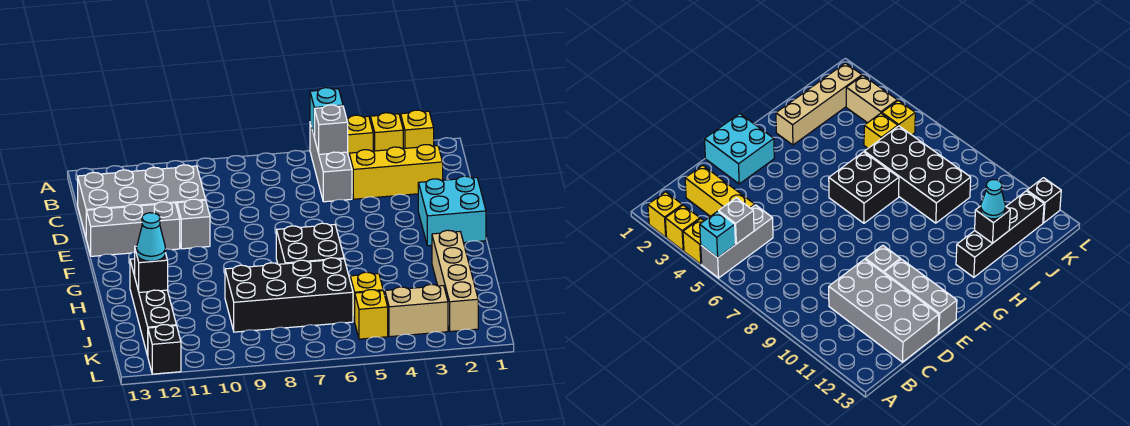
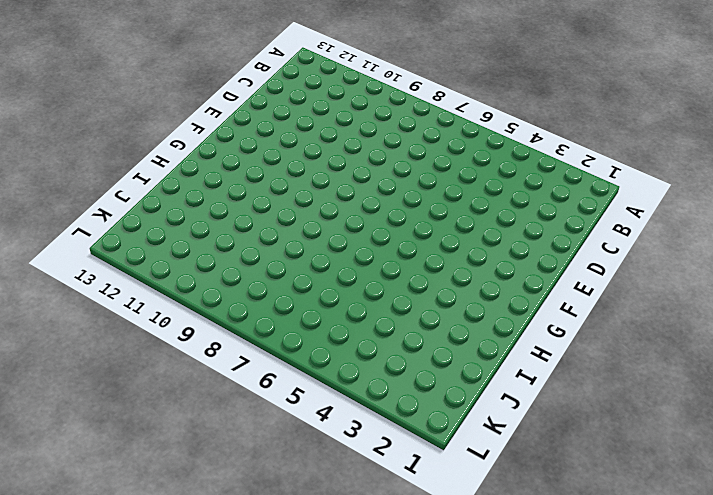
none -> yellow brick A2 level 1
none -> yellow brick A3 level 1
none -> yellow brick A4 level 1

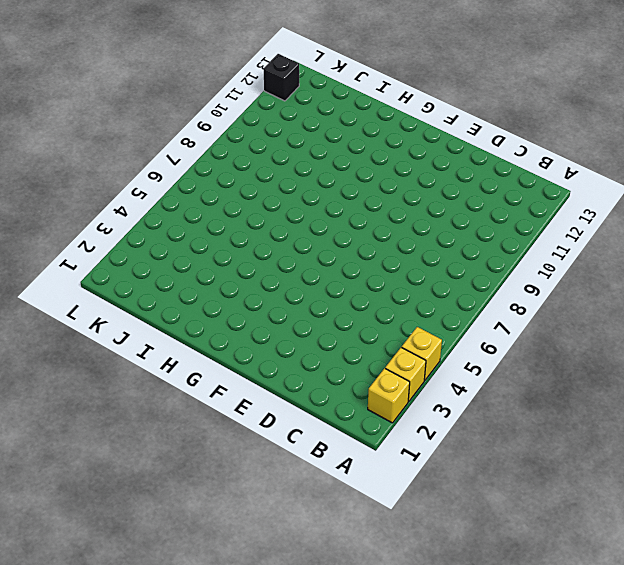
none -> grey brick A5:C5 level 1
none -> yellow brick C2:C4 level 1
none -> grey brick C10:D13 level 1

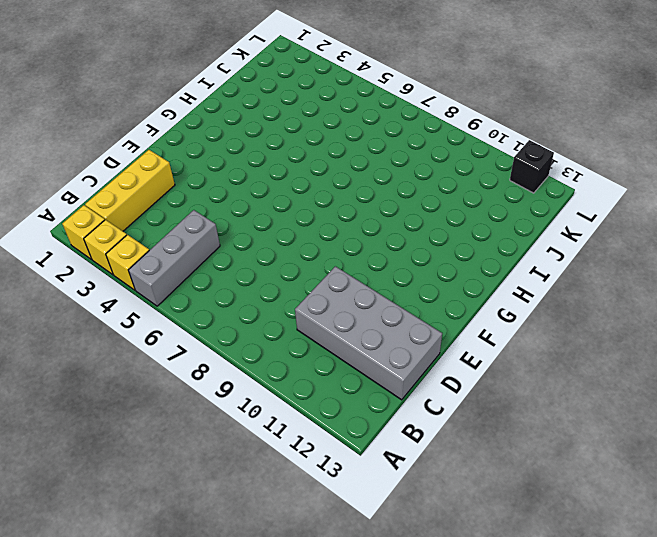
yellow brick B2:D2 level 1 -> yellow brick C2:C4 level 1
none -> cyan brick E1:F2 level 1
none -> grey brick E10 level 1
none -> grey brick E11:E13 level 1

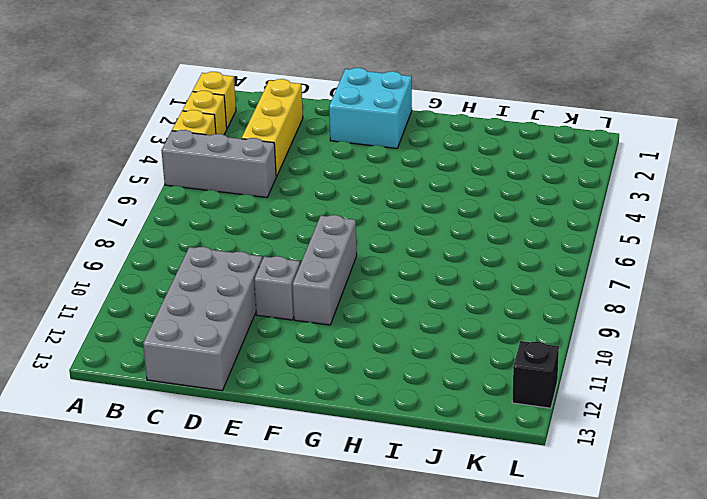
grey brick F8:F10 level 1 -> grey brick E11:E13 level 1
none -> black brick G6:H7 level 1
none -> tan brick H2:K2 level 1
none -> black brick H12:K12 level 1

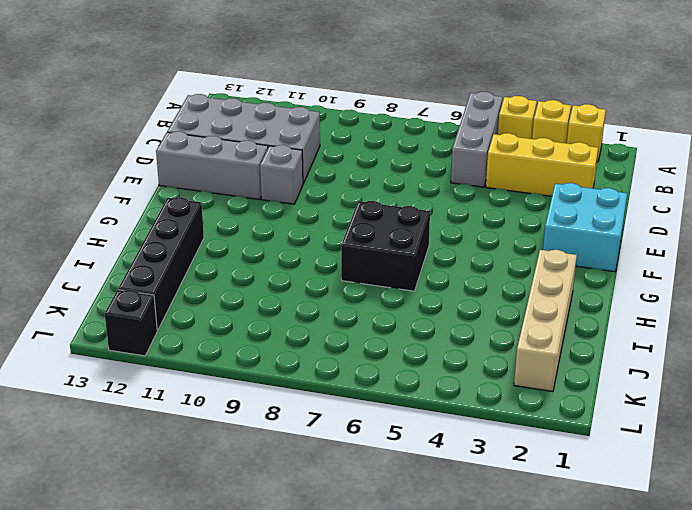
none -> black brick I6:J9 level 1
none -> yellow brick J5 level 1
none -> tan brick K3:K4 level 1

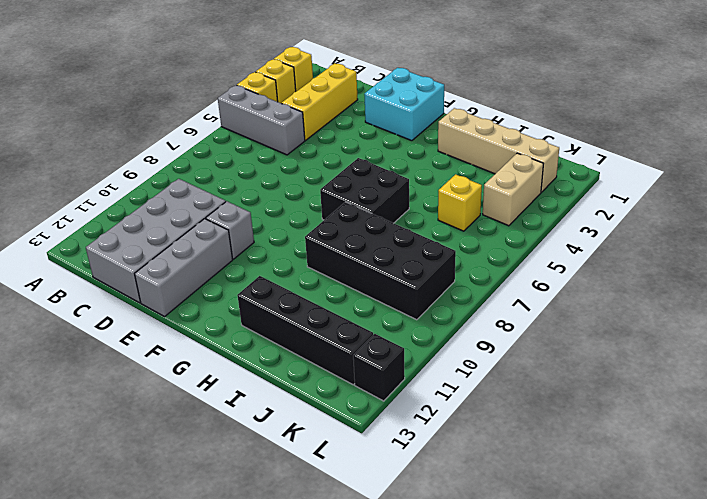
black brick H8:K9 level 1 -> black brick I6:J9 level 1
none -> yellow brick K5 level 1
none -> cyan brick A5 level 2
none -> grey brick B5 level 2

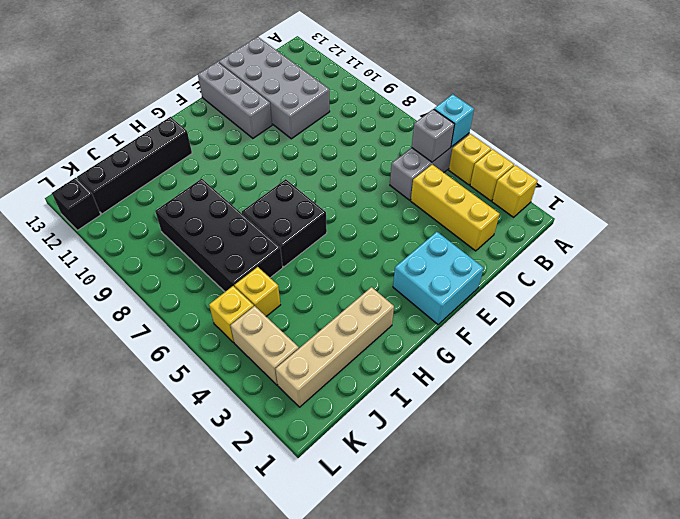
none -> grey brick E10 level 1
none -> black brick I12 level 2
none -> cyan cone I12 level 3

